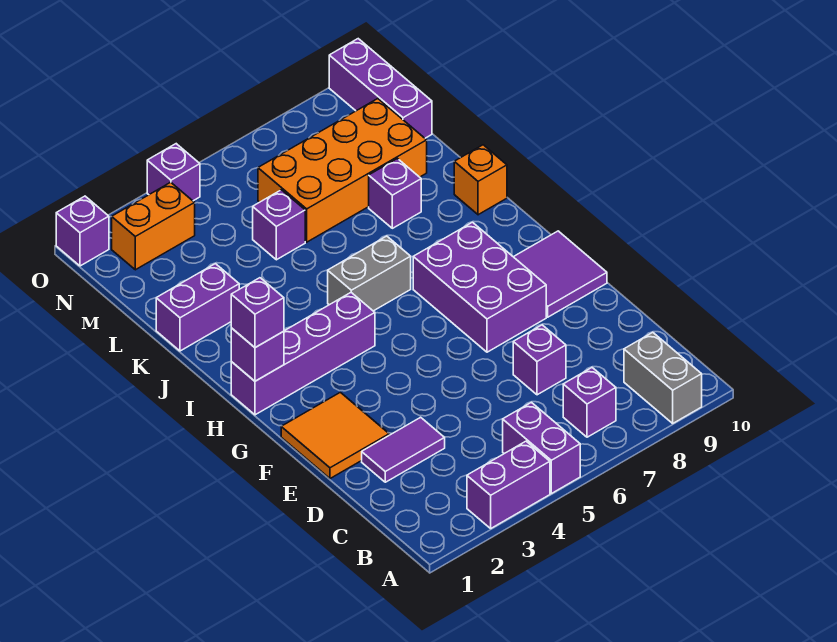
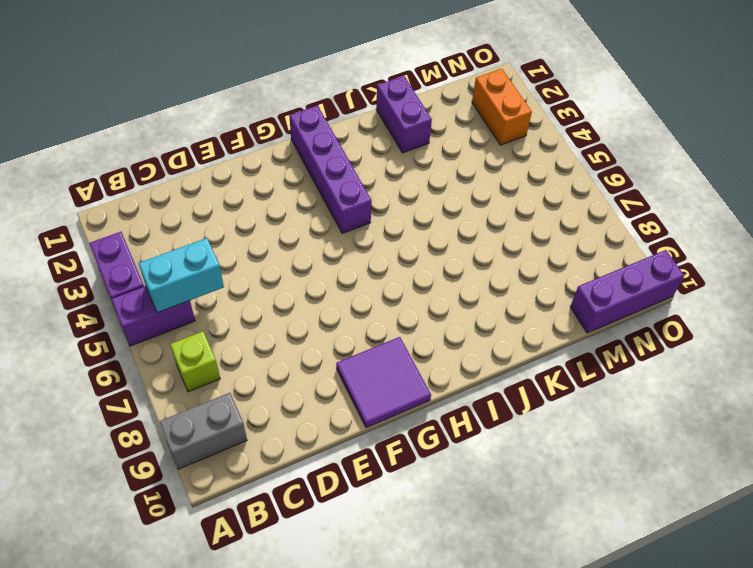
cyan brick B5:C5 level 2 -> none
lime brick B7 level 1 -> purple brick B7 level 1
none -> purple tile D2:D3 level 1
none -> purple brick D7 level 1
none -> orange tile E1:F2 level 1

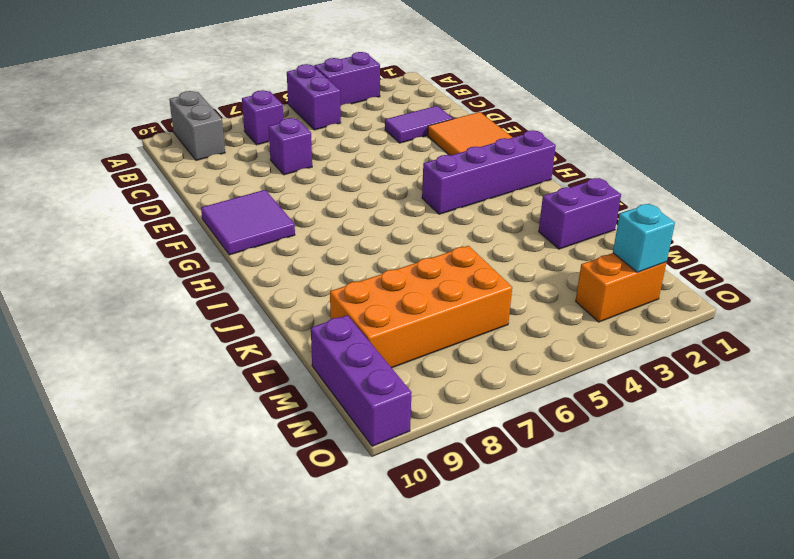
cyan brick N2 level 2 -> none
none -> purple brick F7:H8 level 1
none -> grey brick I5:I6 level 1
none -> orange brick J10 level 1

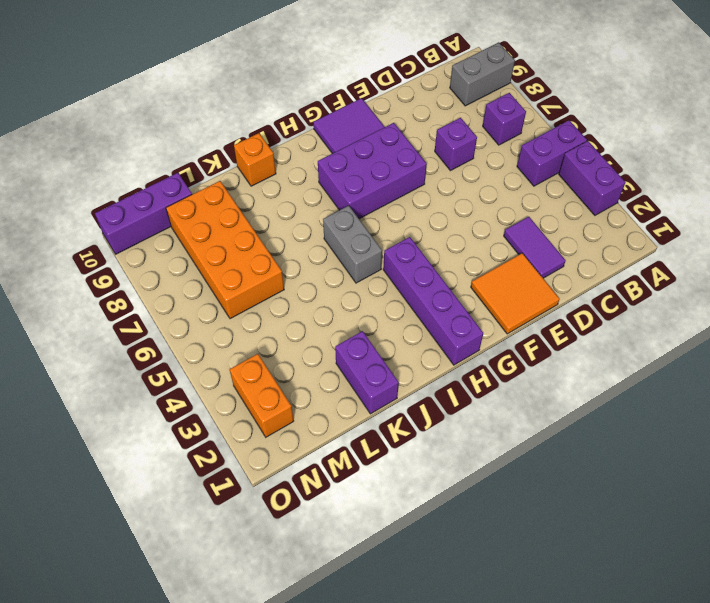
none -> purple brick K8 level 1
none -> purple brick L5 level 1
none -> purple brick O1 level 1

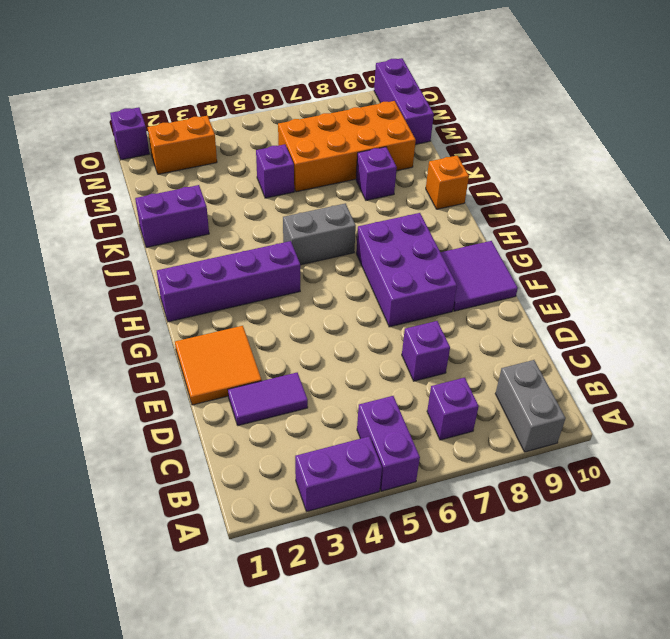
none -> purple brick O4 level 1
none -> purple brick H1 level 2
none -> purple brick H1 level 3

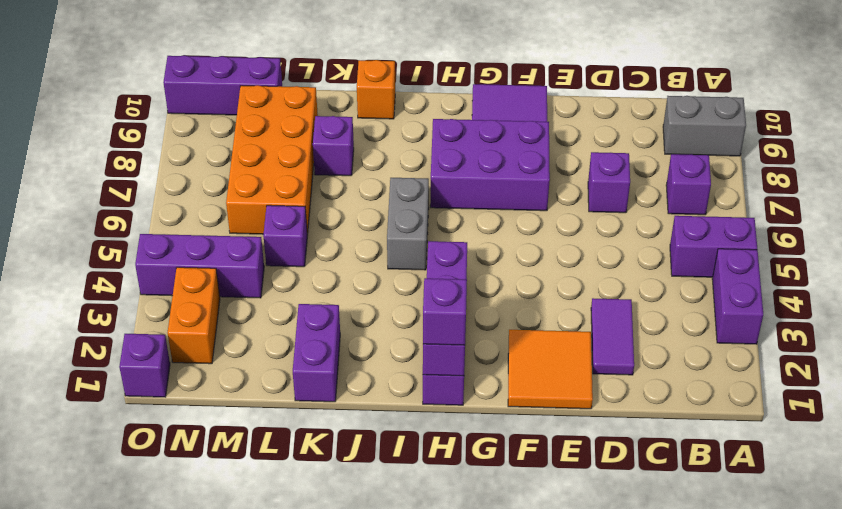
purple brick M4:O4 level 1 -> purple brick O4 level 1

